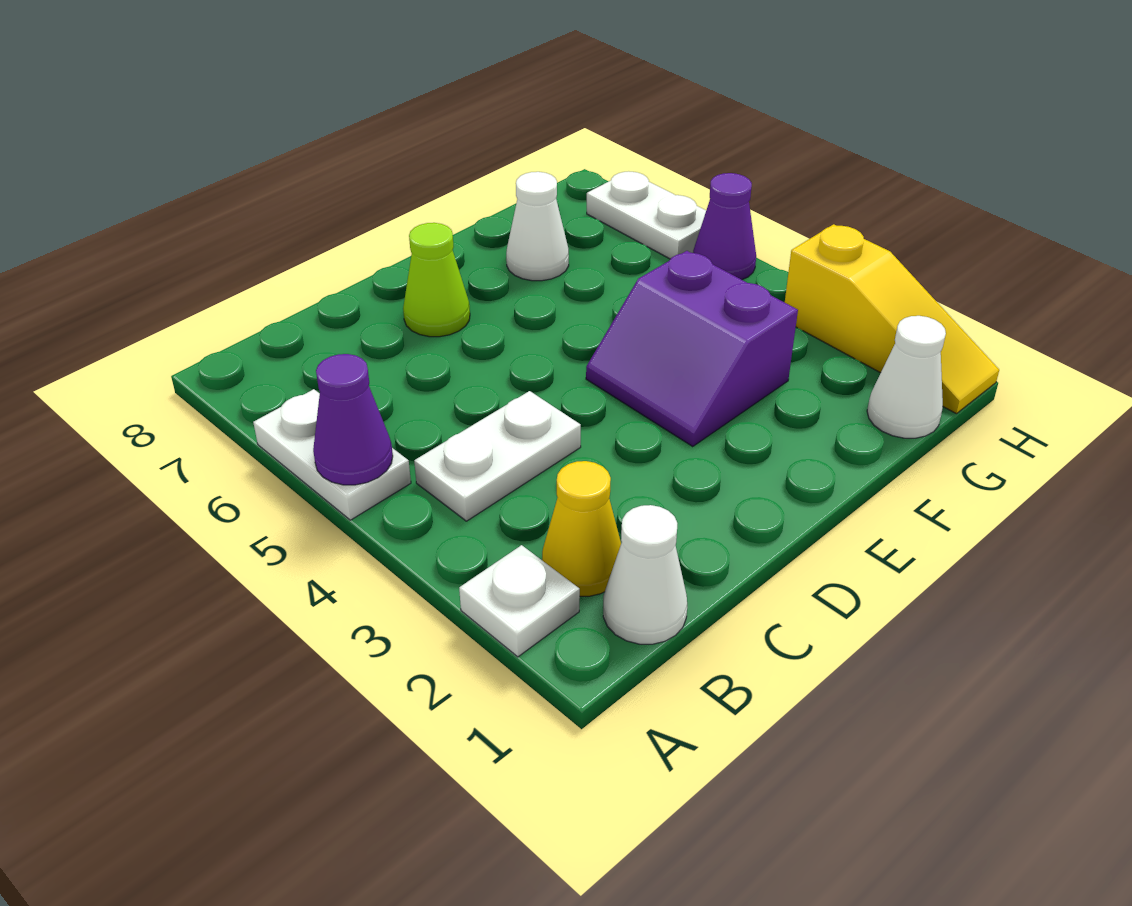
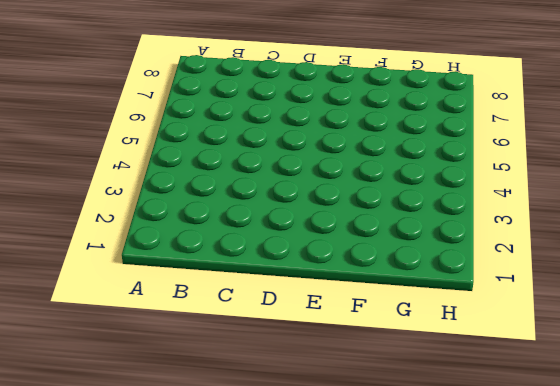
none -> white plate A2 level 1
none -> white plate A5:A6 level 1
none -> white cone B1 level 1

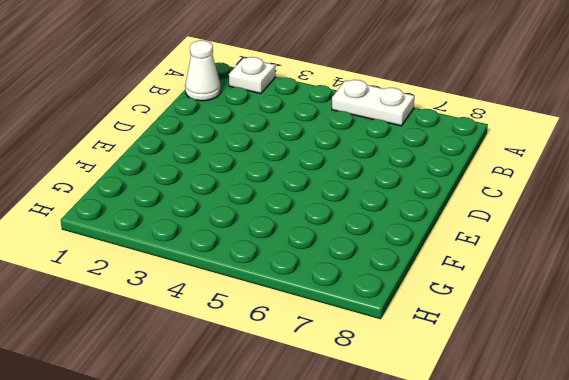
none -> yellow cone B2 level 1
none -> white plate B4:C4 level 1
none -> lime cone D7 level 1

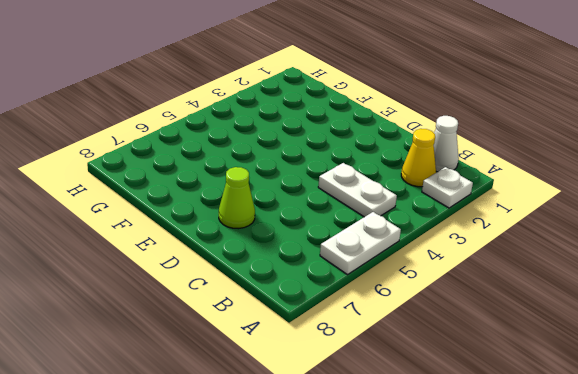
none -> purple slope E3:F4 level 1 top F
none -> white cone F7 level 1
none -> white cone G1 level 1

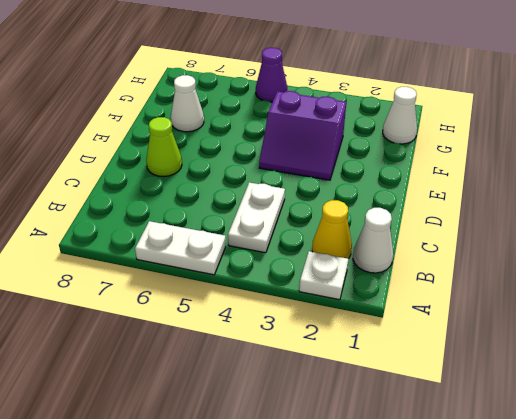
none -> yellow slope H1:H3 level 1 top 3
none -> white plate H6:H7 level 1
none -> purple cone A5 level 2

